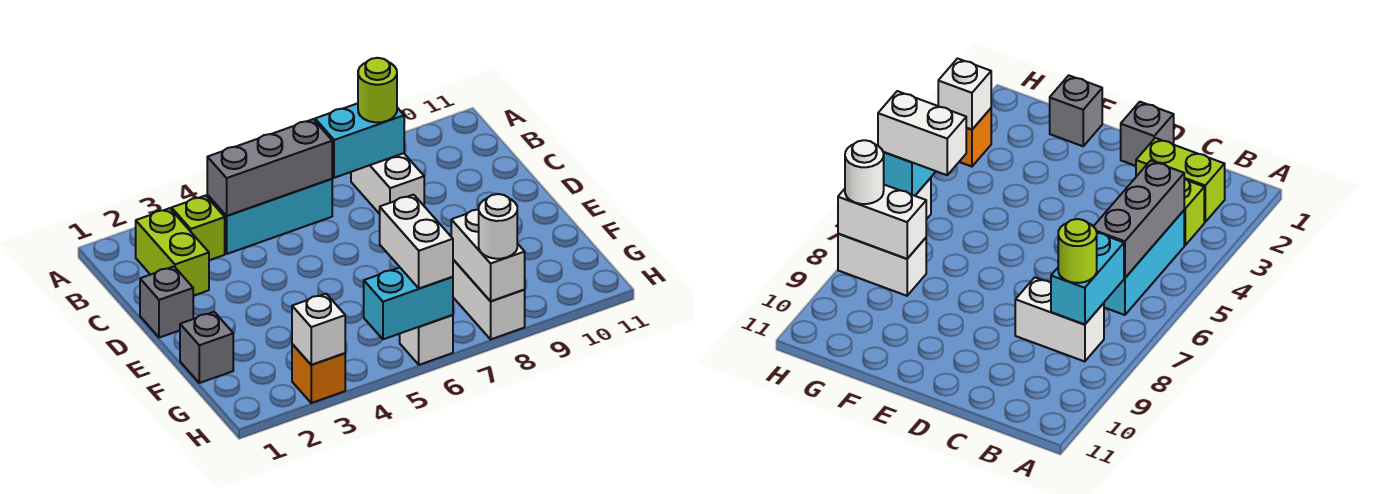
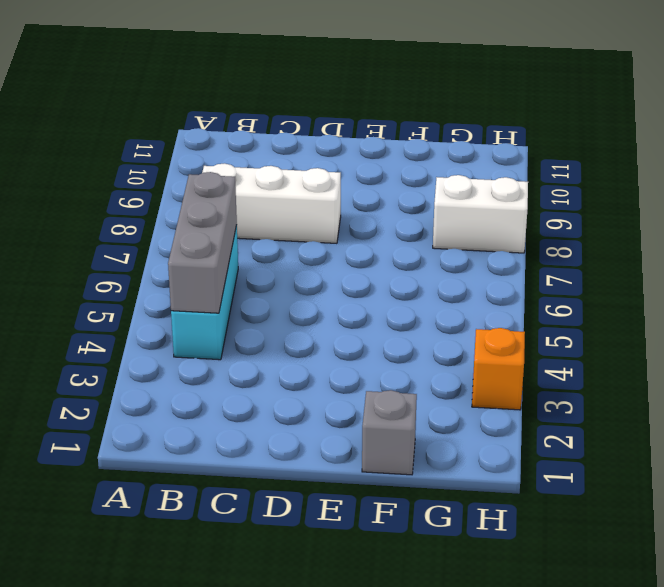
white brick B8:D8 level 1 -> white brick B8:C8 level 1
none -> lime brick B2:C2 level 1
none -> lime brick B3 level 1
none -> grey brick D1 level 1

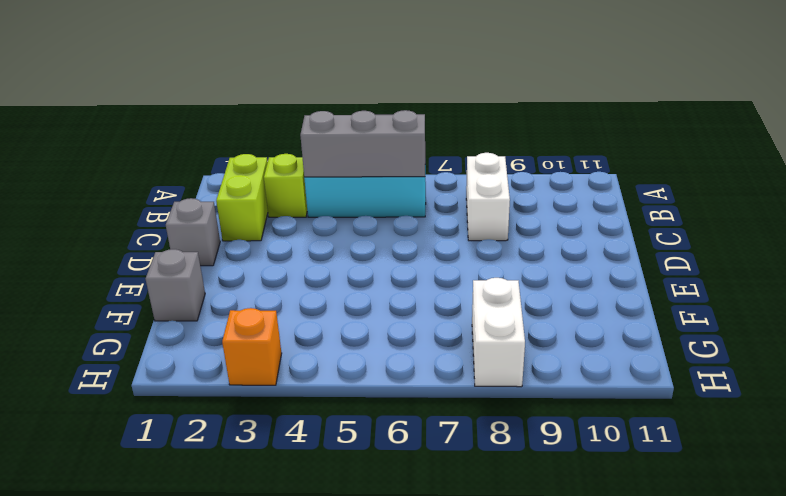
none -> white brick H6 level 1
none -> cyan brick B7:B8 level 2
none -> white brick G8:H8 level 2

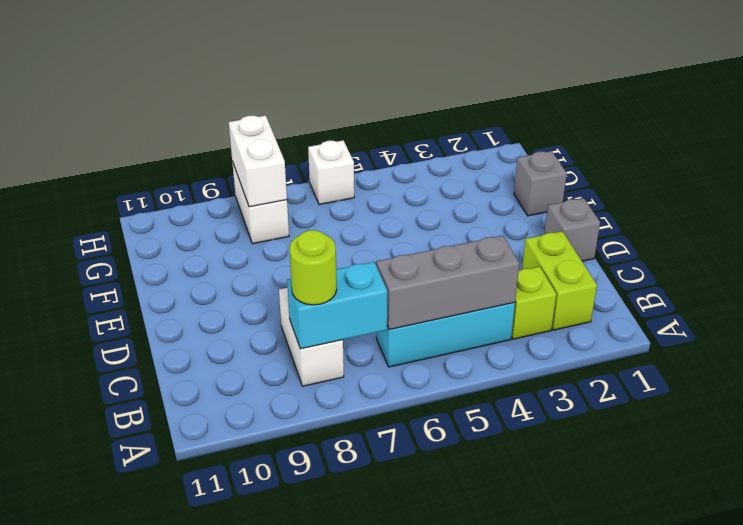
none -> orange brick H3 level 1
none -> white brick H3 level 2
none -> cyan brick H5:H6 level 2

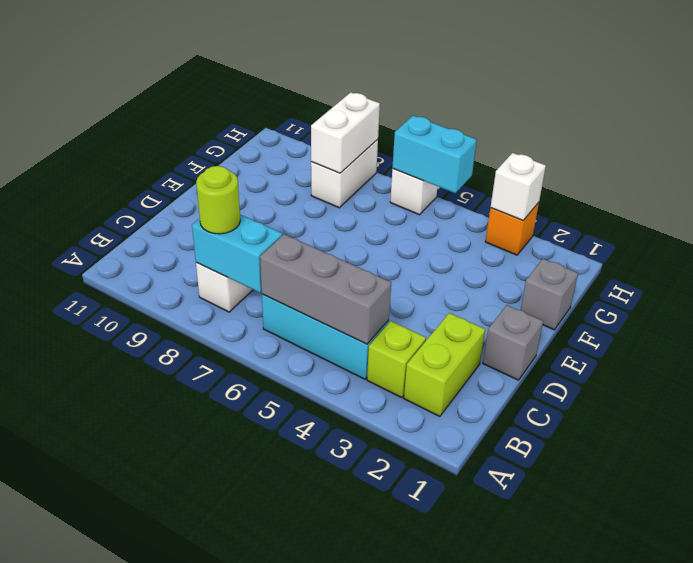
none -> white brick G6:H6 level 3
none -> white round brick H8 level 3

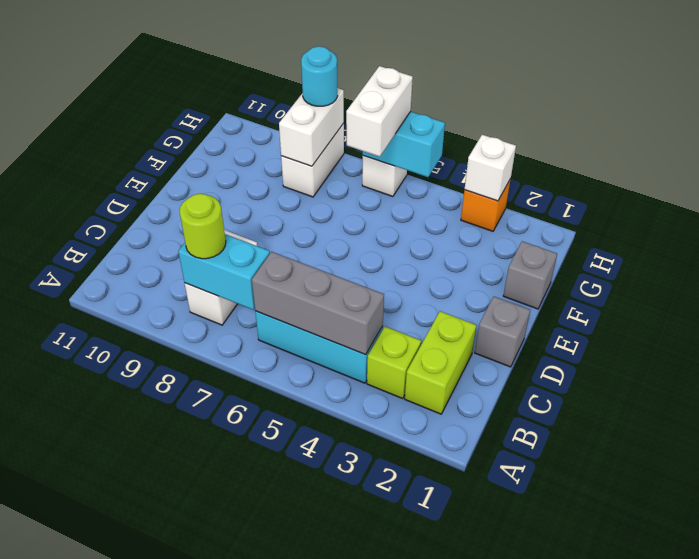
cyan round brick H8 level 3 -> white round brick H8 level 3

